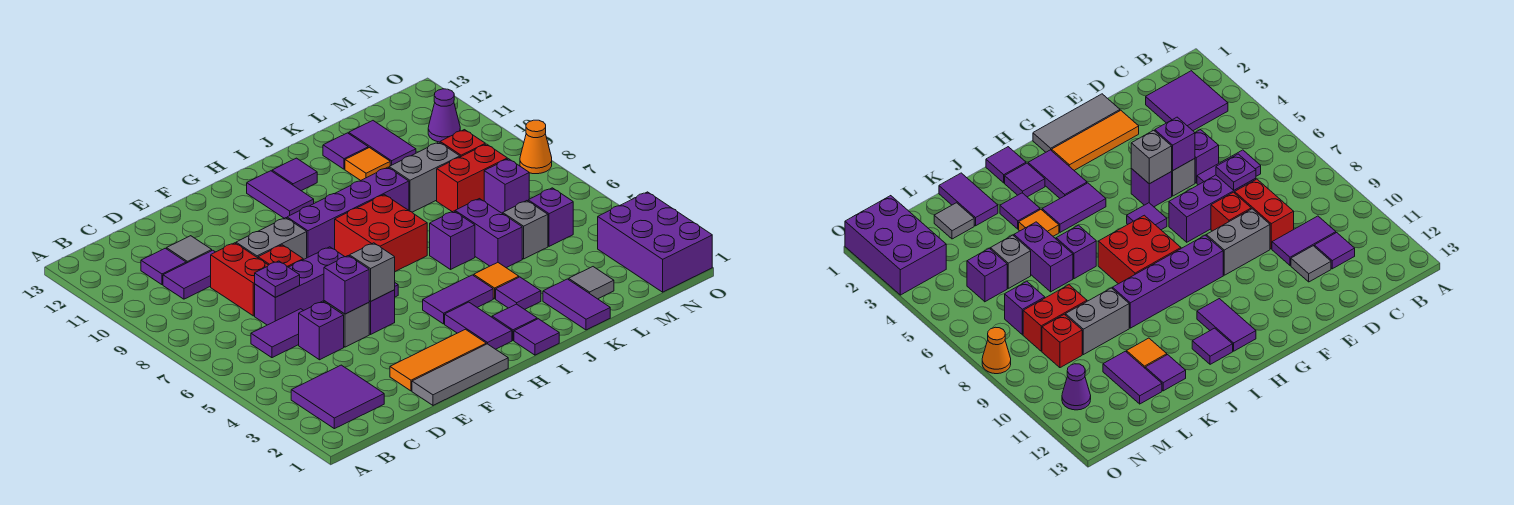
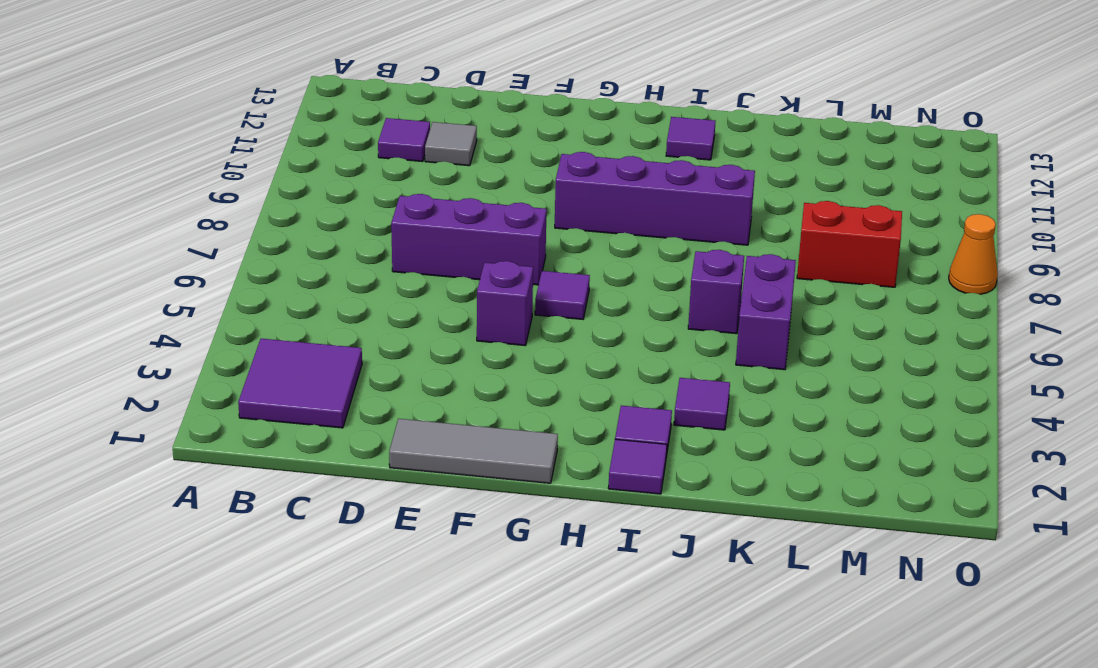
none -> purple tile C6:D6 level 1
none -> purple tile C10:D10 level 1
none -> purple brick D5 level 1
none -> red brick D8:D9 level 1

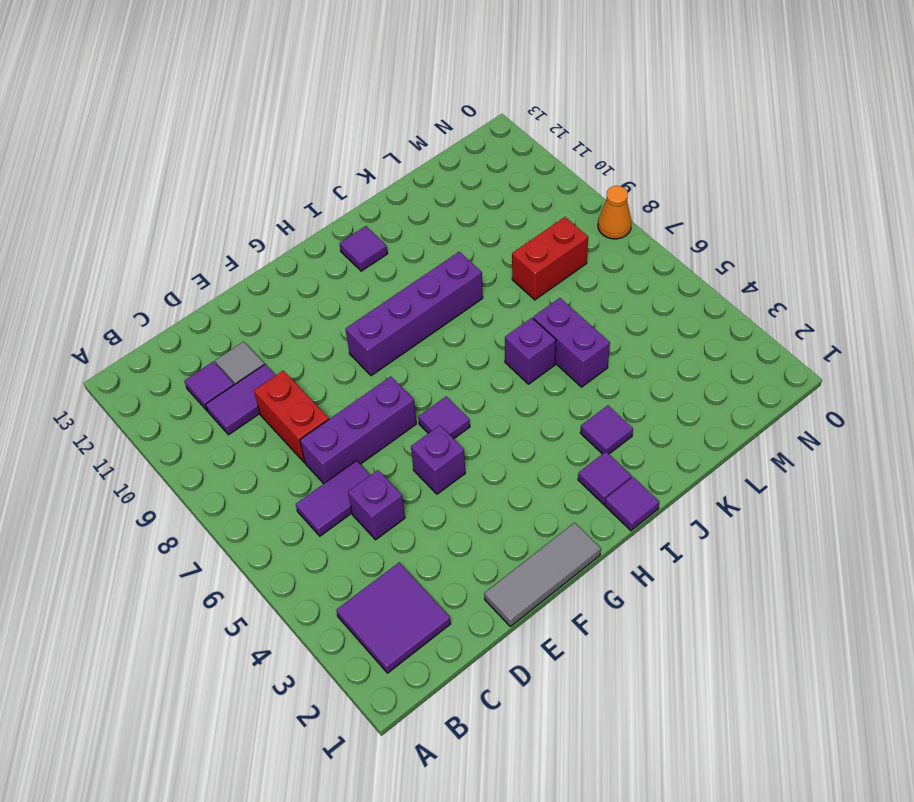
none -> orange tile E2:G2 level 1
none -> grey brick E5 level 1
none -> red brick E8 level 1
none -> grey brick E9:F9 level 1

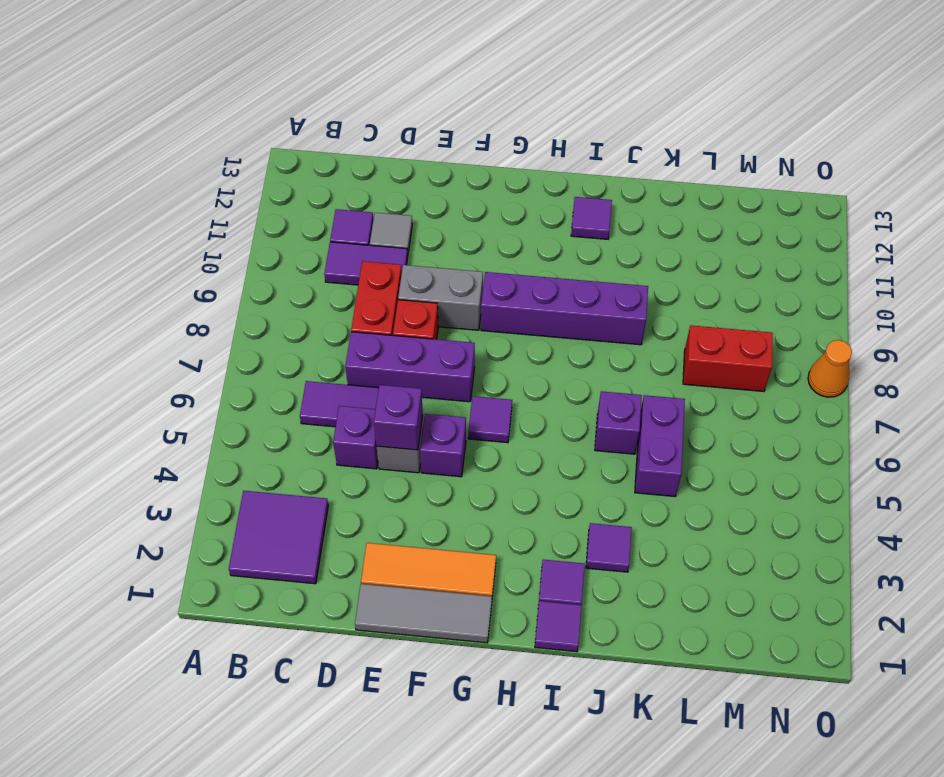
none -> purple tile H2:H3 level 1
none -> purple tile H4:I4 level 1
none -> red brick H7:I8 level 1
none -> purple tile H11:H12 level 1

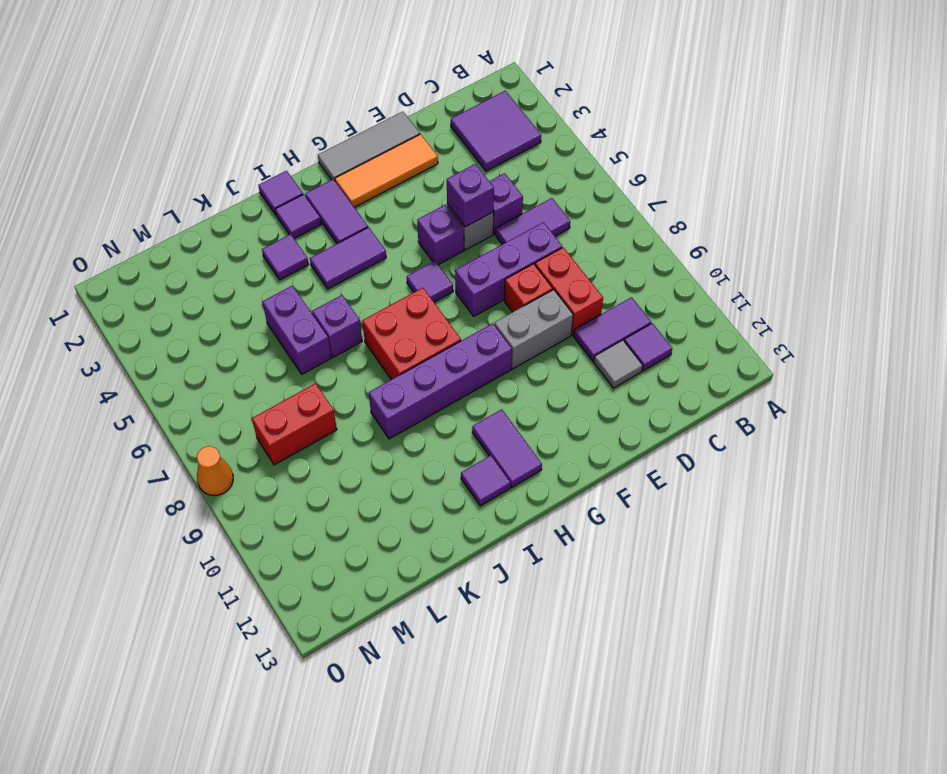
none -> orange tile J4 level 1
none -> purple tile K1:K2 level 1
none -> grey brick K9:L9 level 1
none -> orange tile K11 level 1

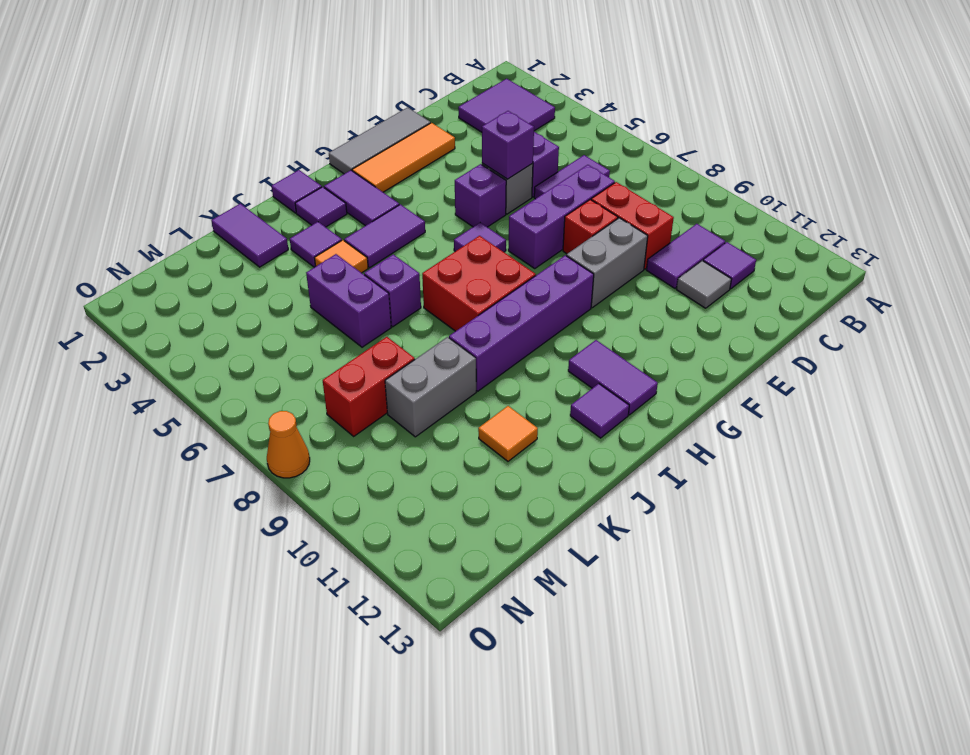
none -> purple tile K12 level 1
none -> grey tile L2 level 1
none -> grey brick L5 level 1
none -> purple tile L11:L12 level 1

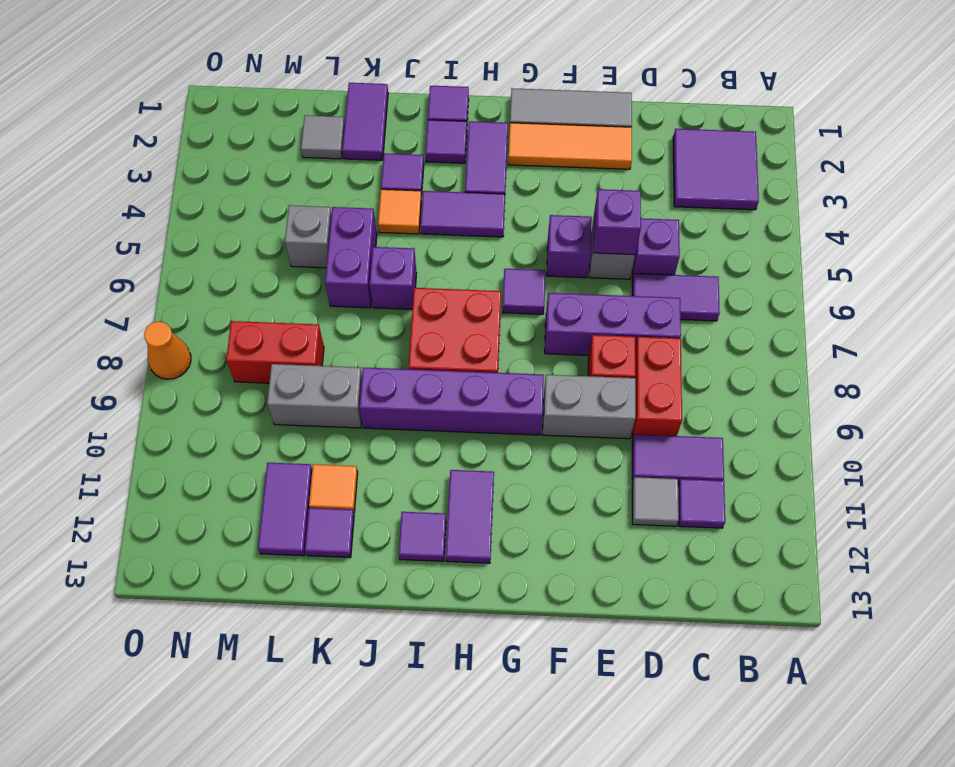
none -> purple brick M5 level 1
none -> purple brick M7 level 1
none -> red brick M9 level 1
none -> purple brick N1:O3 level 1

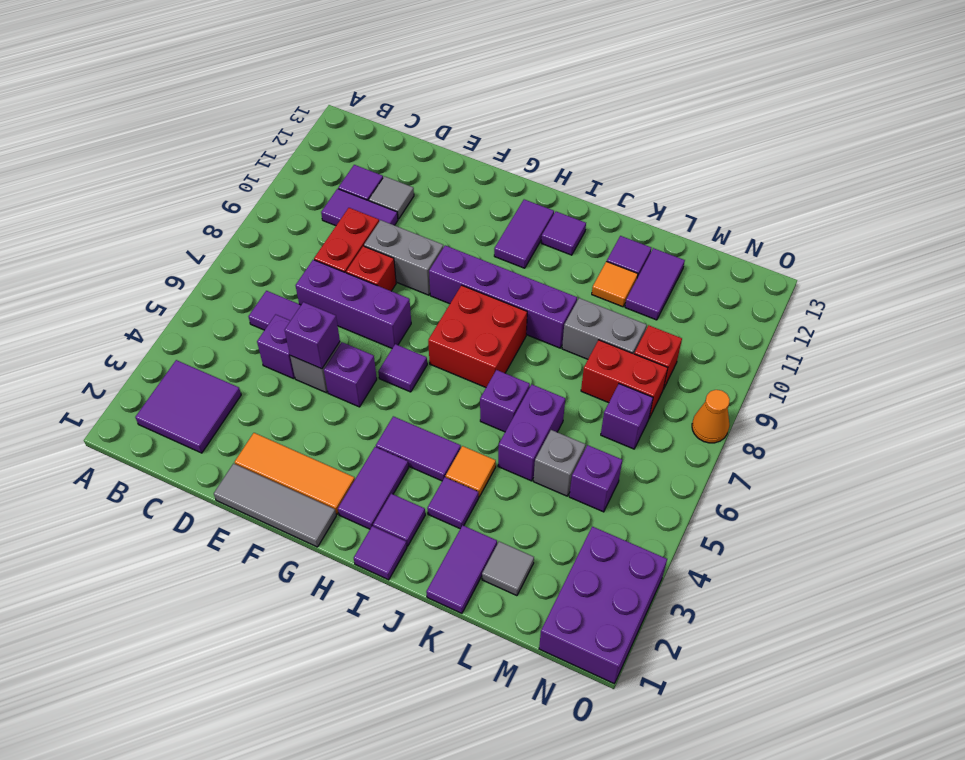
none -> purple cone N11 level 1
none -> purple plate D7 level 2
none -> grey brick F5 level 2

